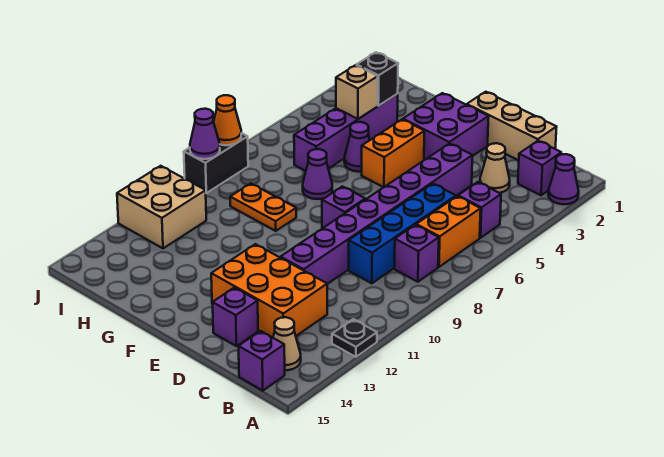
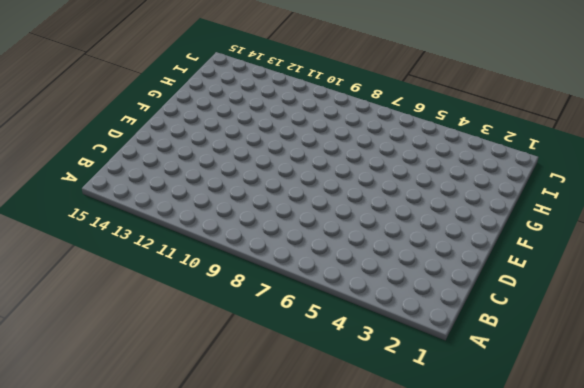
none -> purple cone A2 level 1
none -> black plate A12 level 1
none -> purple brick B2 level 1

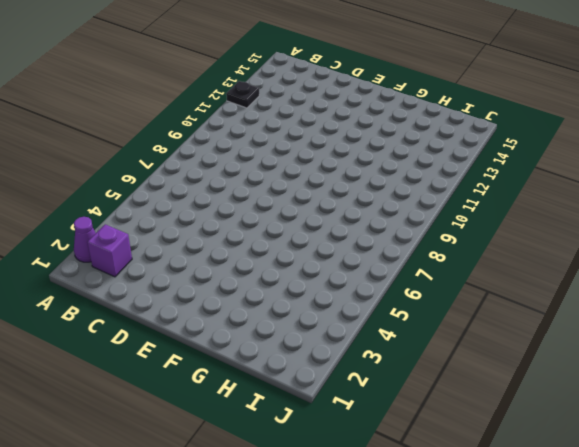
none -> purple brick B5 level 1
none -> orange brick B6:B7 level 1
none -> purple brick B8 level 1

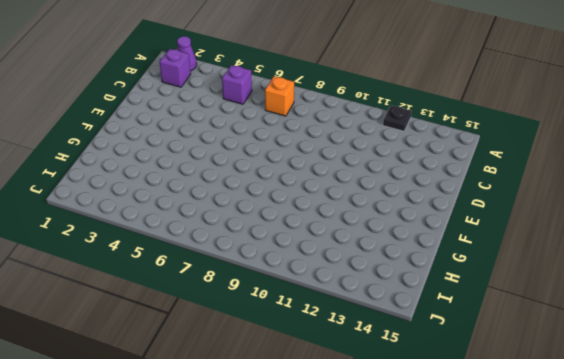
orange brick B7 level 1 -> orange brick B6:B7 level 1
none -> purple brick B8 level 1
none -> tan cone B14 level 1
none -> purple brick B15 level 1

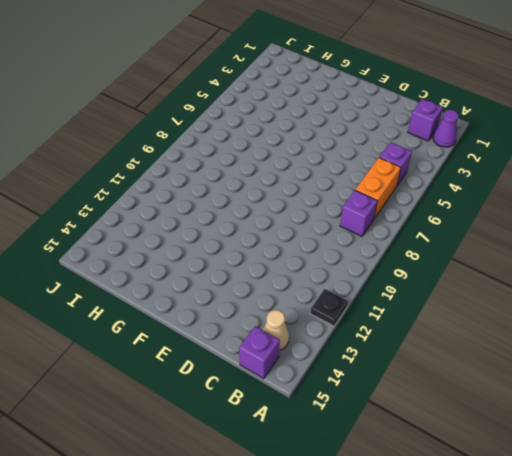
none -> tan brick C1:E1 level 1
none -> tan cone C3 level 1
none -> blue brick C6:C9 level 1

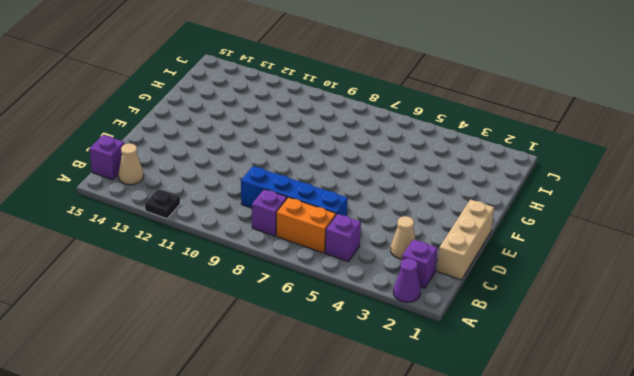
none -> orange brick C12:E13 level 1
none -> purple brick D4:D11 level 1
none -> purple brick D14 level 1

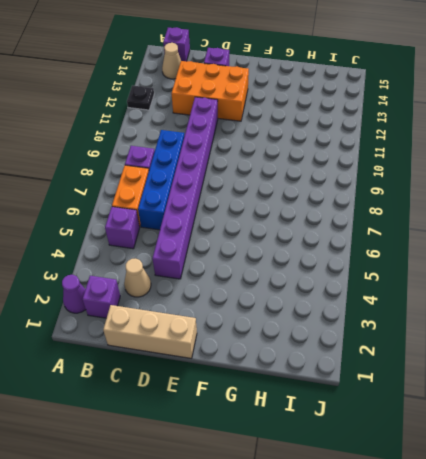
none -> purple brick E2:F3 level 1
none -> purple brick E8 level 1
none -> orange brick F4:F5 level 1

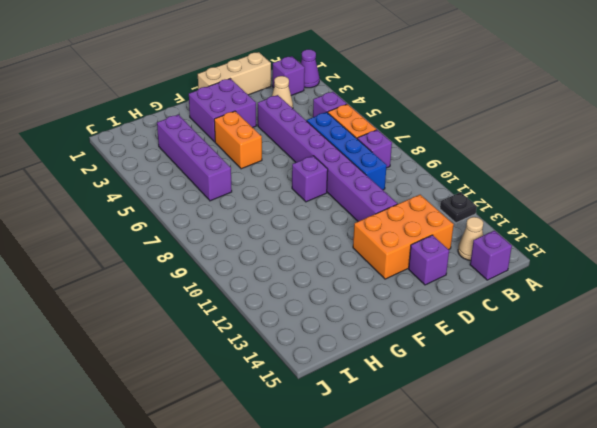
none -> purple cone G5 level 1
none -> purple cone G7 level 1
none -> orange plate G9:H9 level 1

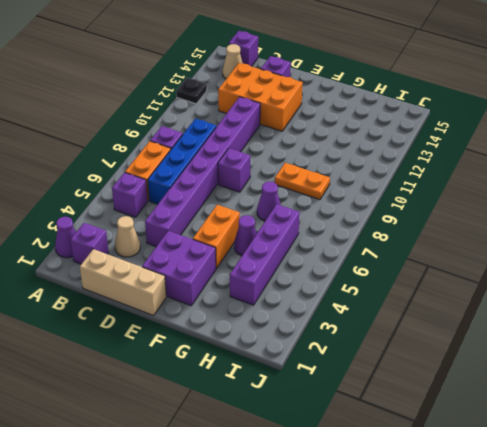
none -> tan brick I11:J12 level 1
none -> black brick J8:J9 level 1
none -> black brick H3 level 2

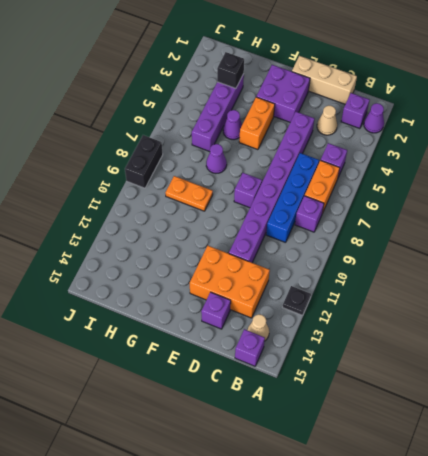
none -> tan brick I11:J12 level 1
none -> tan brick H4 level 2
none -> orange cone J8 level 2

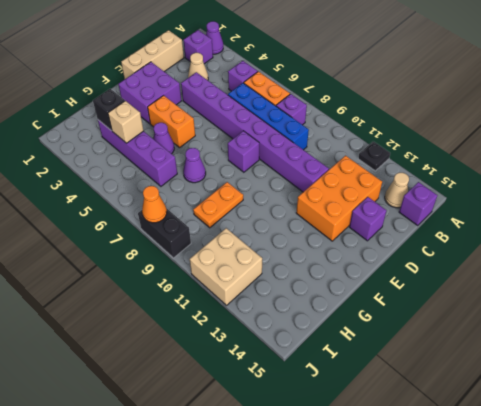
none -> purple cone J9 level 2

